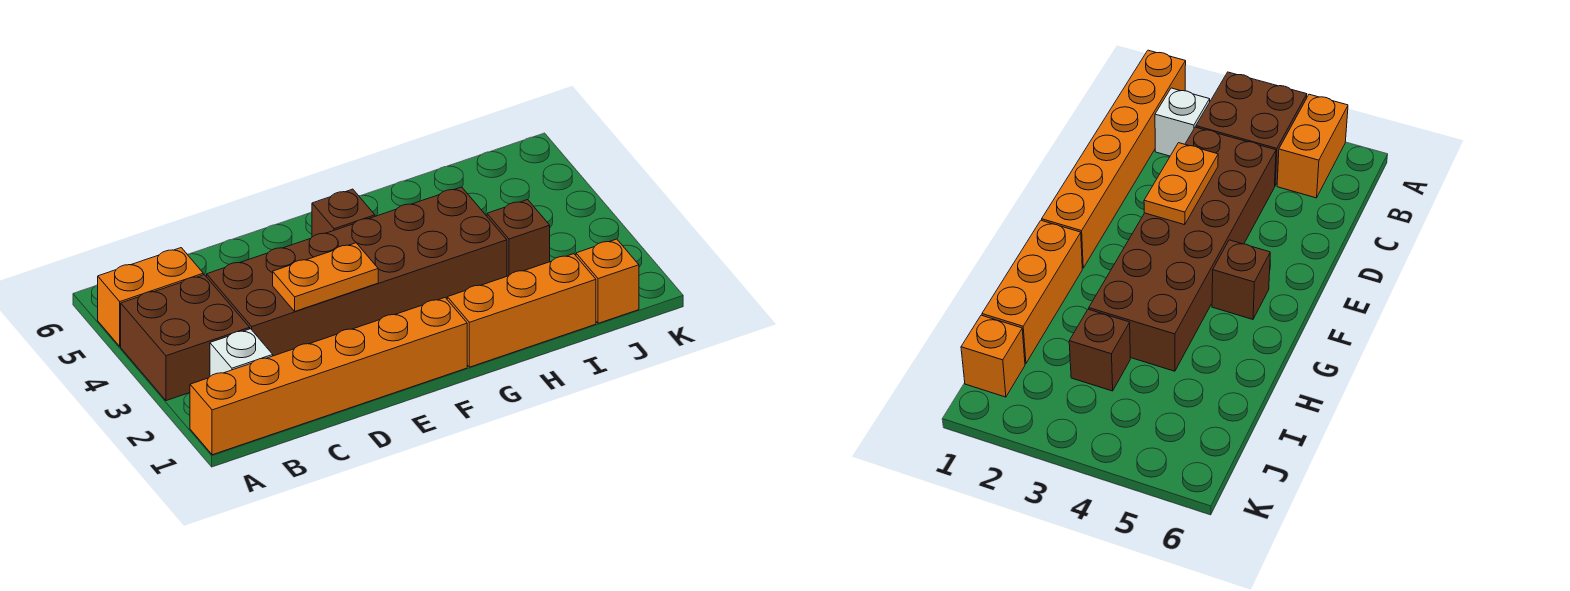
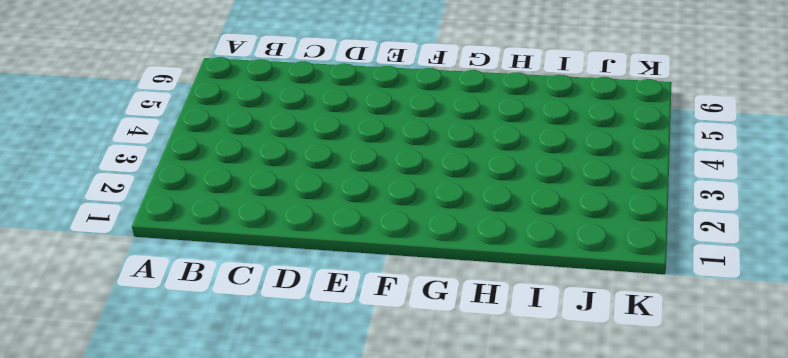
none -> orange brick A1:F1 level 1
none -> brown brick A3:B4 level 1

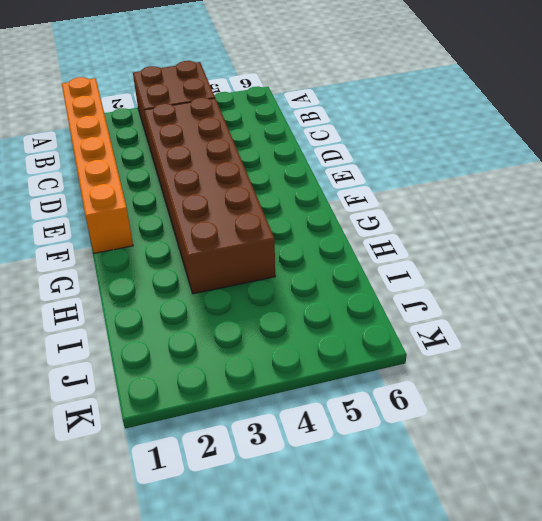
none -> orange brick A5:B5 level 1
none -> white brick B2 level 1

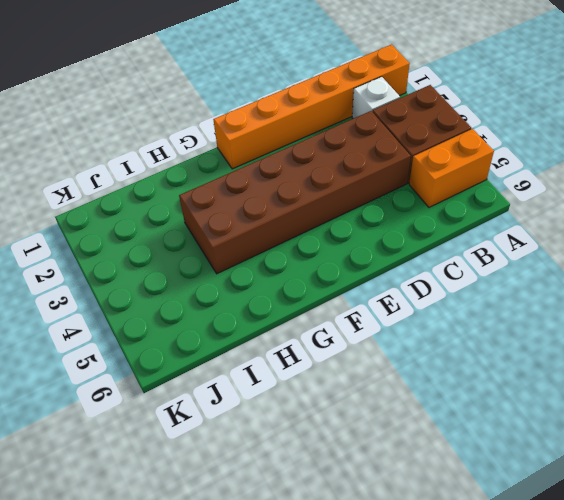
none -> brown brick F5 level 1
none -> orange brick G1:I1 level 1

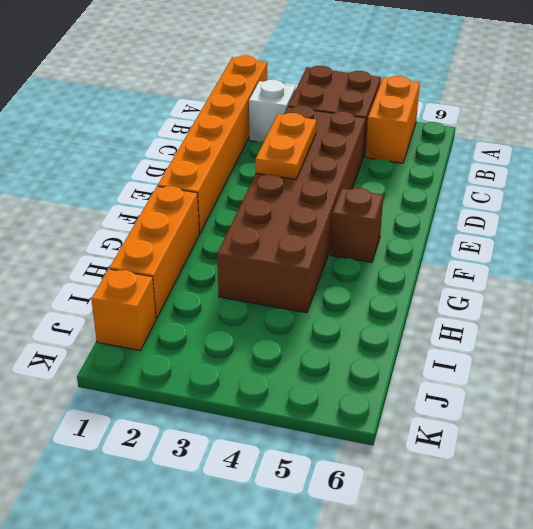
none -> brown brick I3 level 1

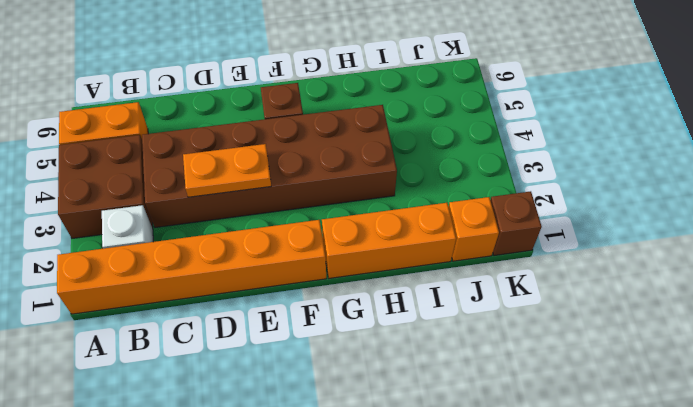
brown brick K1 level 1 -> brown brick I3 level 1

